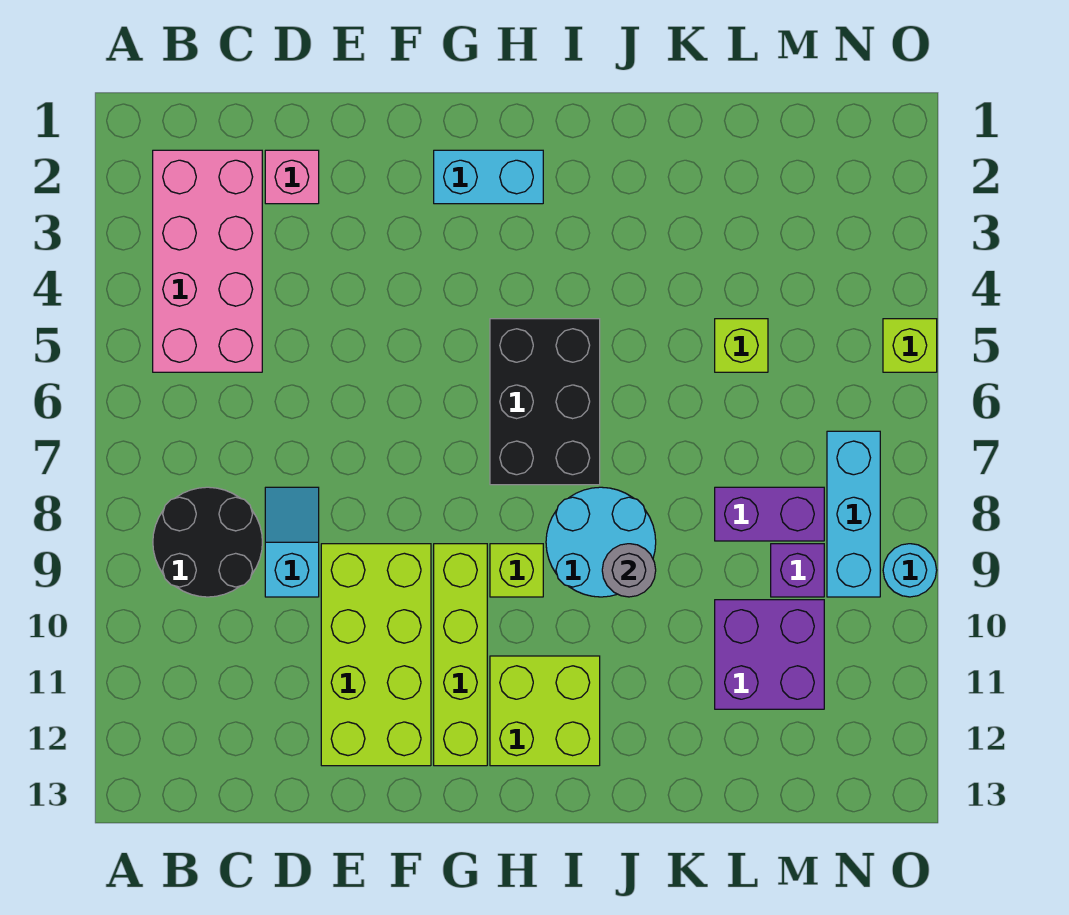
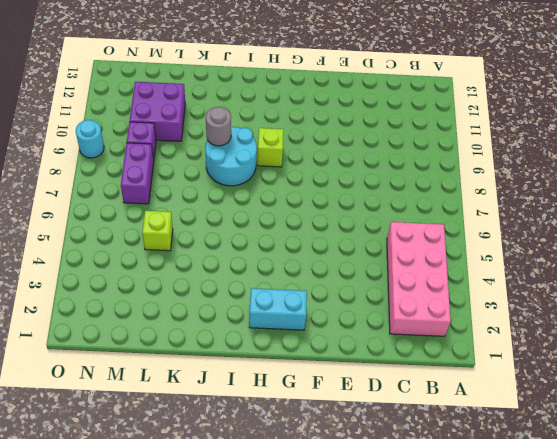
purple brick M7:M8 level 1 -> purple brick L8:M8 level 1
none -> black round brick B8:C9 level 1
none -> pink brick D2 level 1
none -> cyan slope D8:D9 level 1 top 9

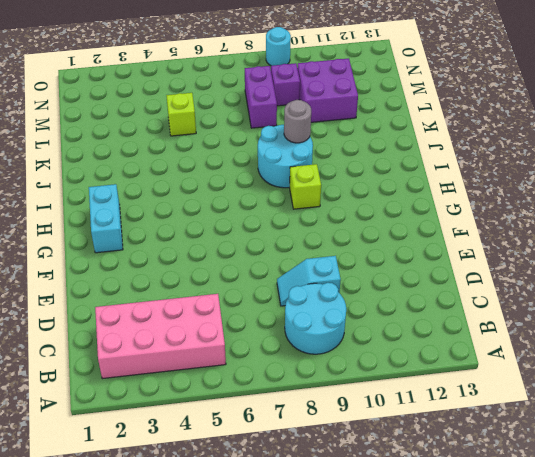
cyan round brick B8:C9 level 1 -> black round brick B8:C9 level 1
none -> pink brick D2 level 1
none -> lime brick E9:F12 level 1
none -> lime brick G9:G12 level 1

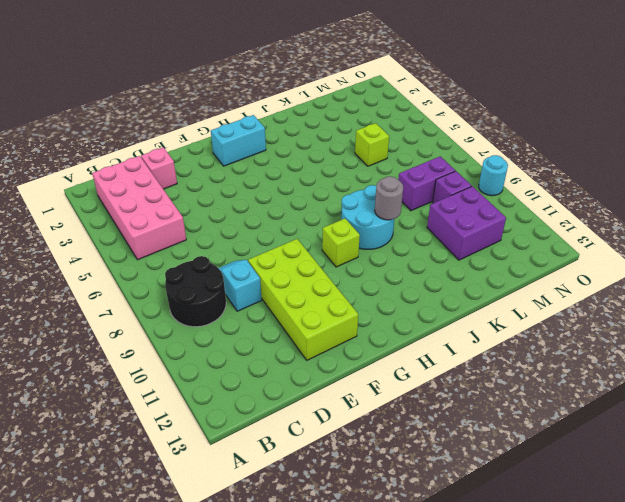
none -> lime brick G9:G12 level 1
none -> black brick H5:I7 level 1
none -> lime brick H11:I12 level 1

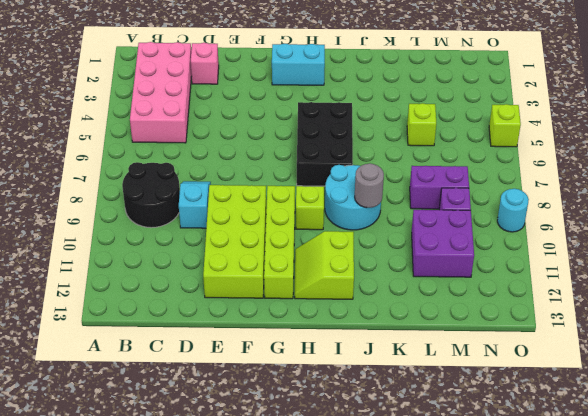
lime slope H11:I12 level 1 top I -> lime brick H11:I12 level 1
none -> cyan brick N7:N9 level 1

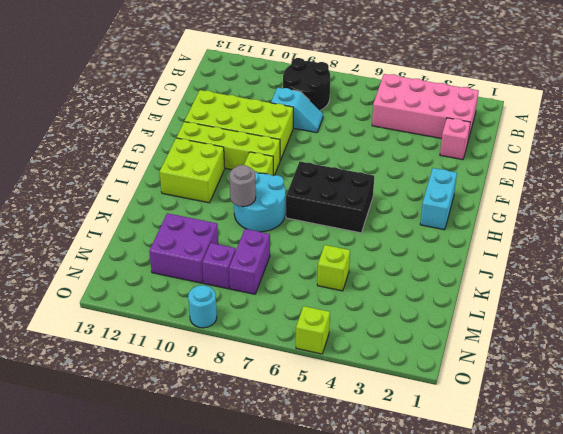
none -> cyan brick N7:N9 level 1

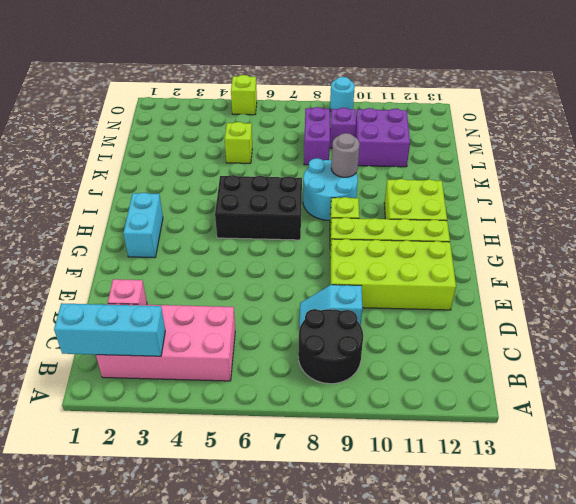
cyan brick B1:B3 level 2 -> cyan brick N7:N9 level 1

